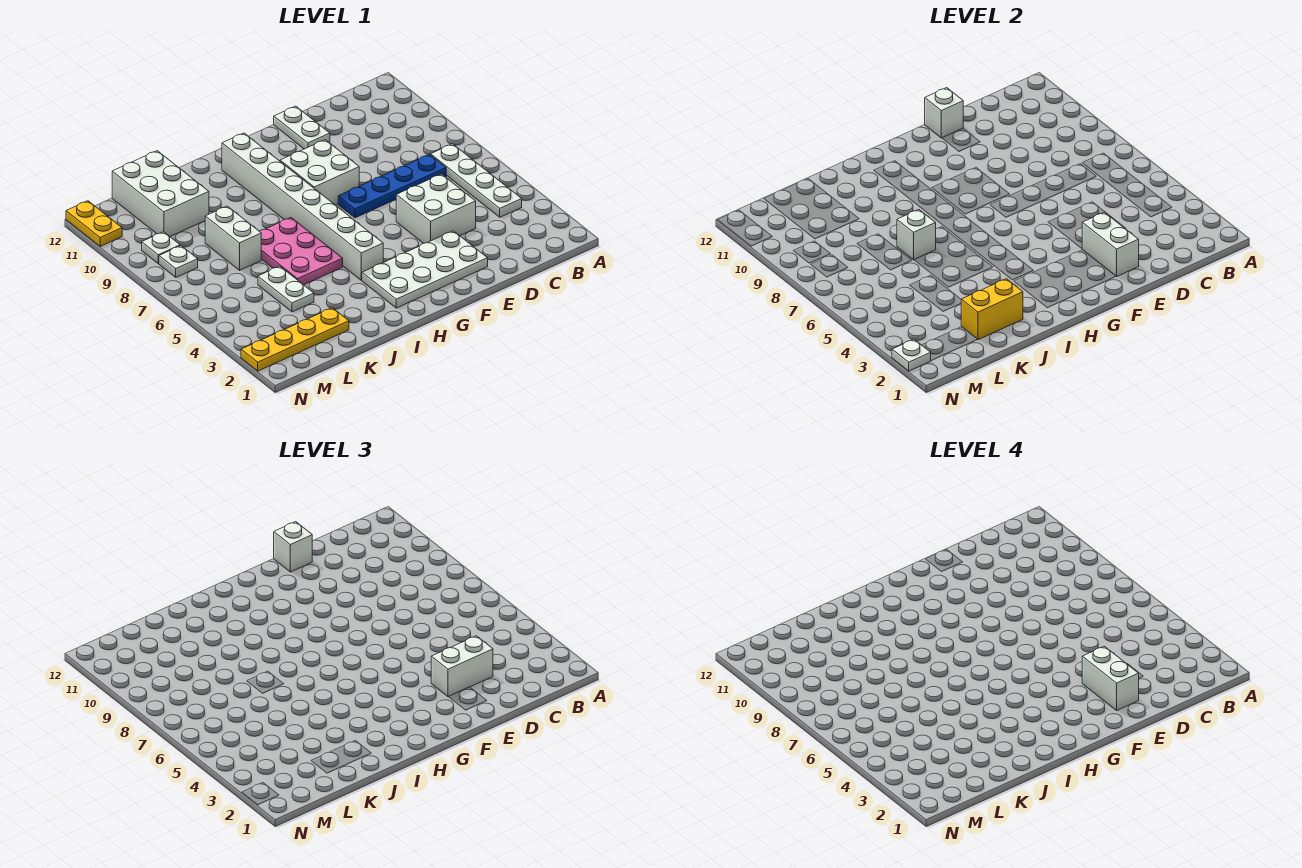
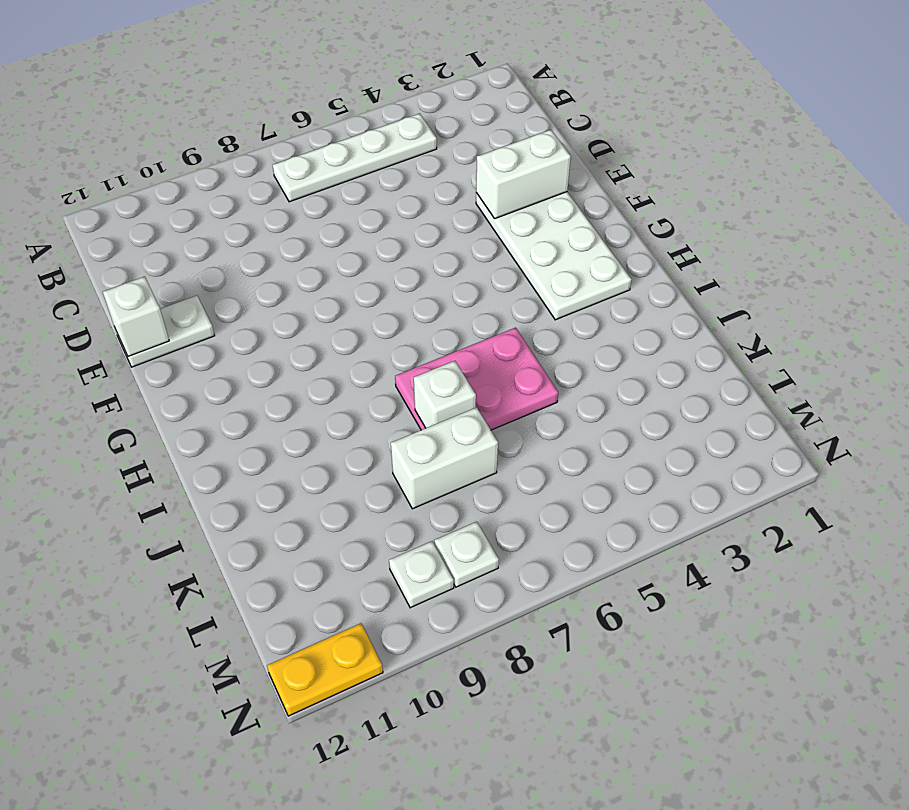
none -> blue plate C7:F7 level 1
none -> white brick D4:E5 level 1
none -> white brick F8:G9 level 1

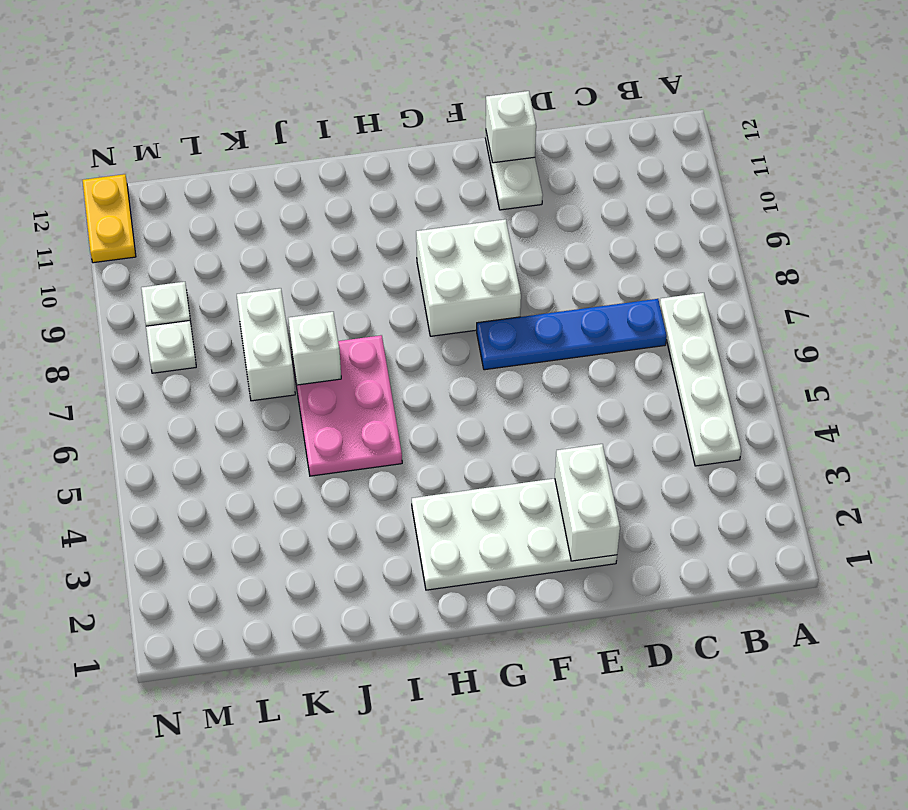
none -> white brick D4:E5 level 1
none -> white brick H4:H11 level 1
none -> yellow plate K2:N2 level 1

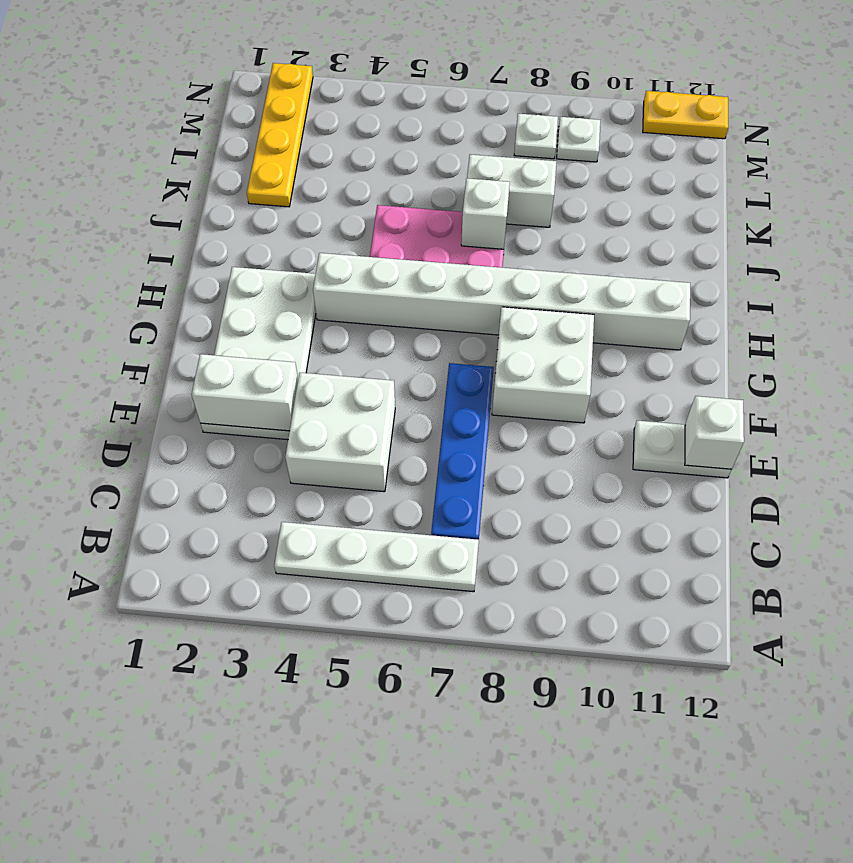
none -> white plate K4:K5 level 1
none -> white brick K10:L12 level 1
none -> yellow brick J2:K2 level 2

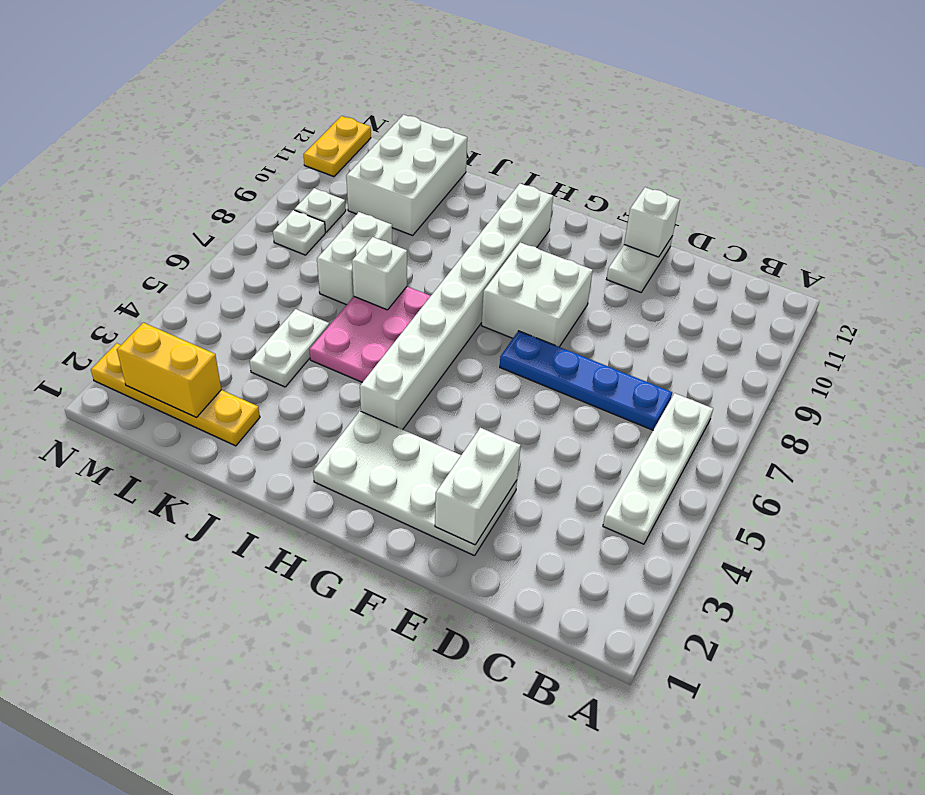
yellow brick L2:M2 level 2 -> yellow brick J2:K2 level 2
none -> white brick D4:E5 level 1
none -> white plate N2 level 2
none -> white brick D3:E3 level 3

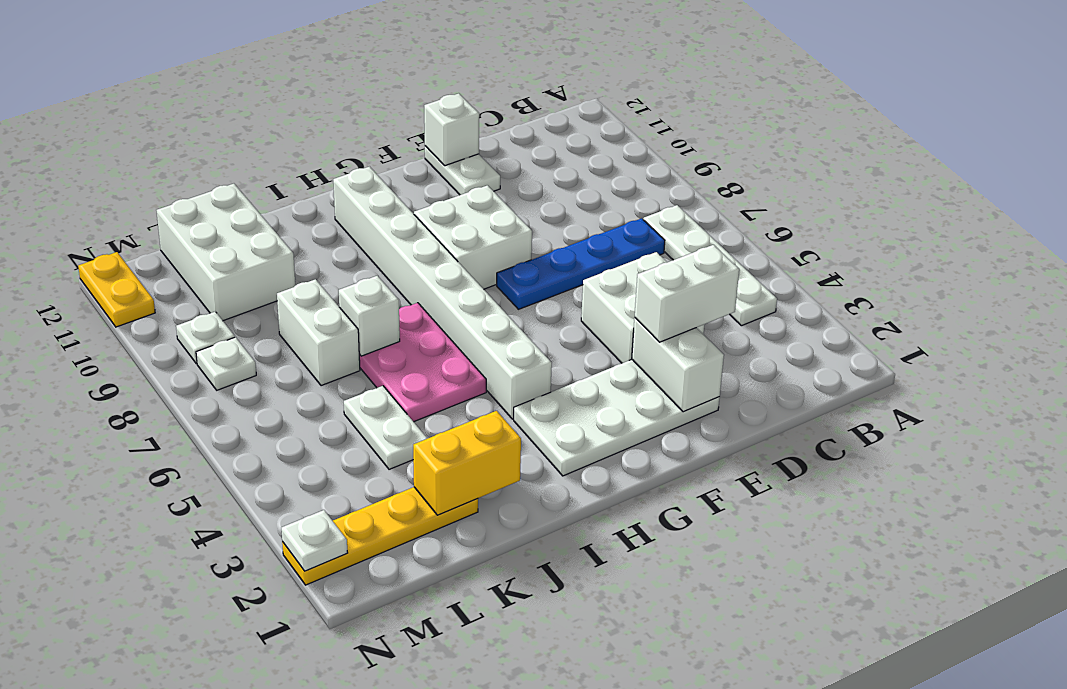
none -> white brick E12 level 3
none -> white brick E2:E3 level 4

